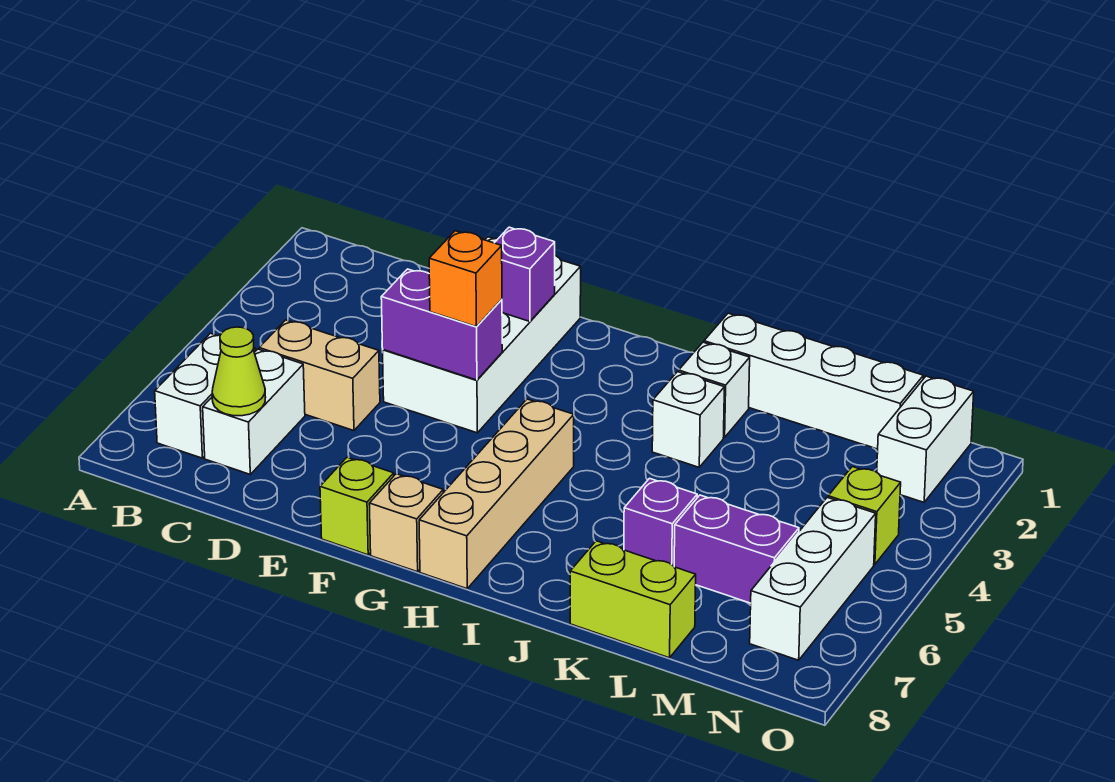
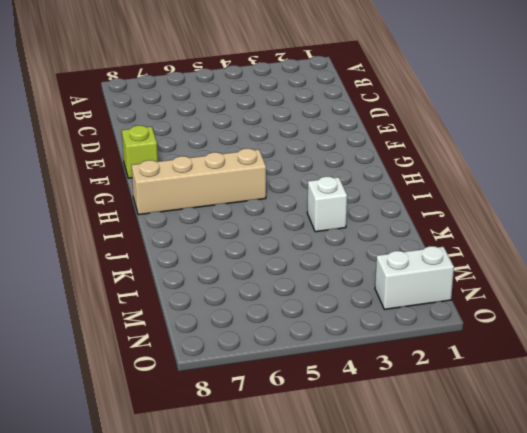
none -> white brick B6:B7 level 1
none -> tan brick C5:D5 level 1
none -> white brick C6:C7 level 1

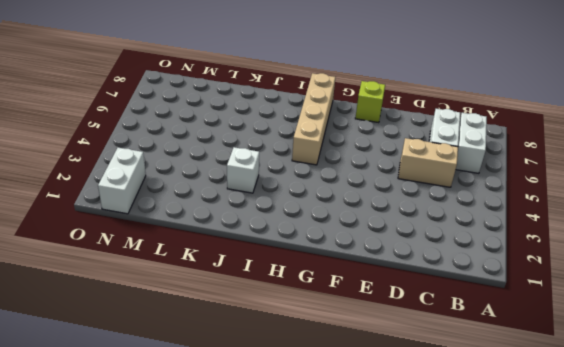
none -> white brick E1:F4 level 1
none -> tan brick G8 level 1
none -> white brick J1:M1 level 1

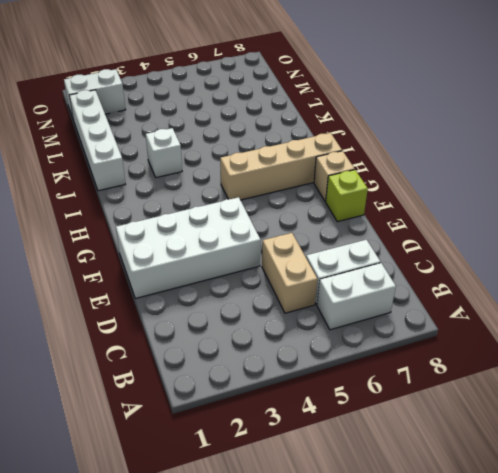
none -> white brick J2 level 1
none -> purple brick K6 level 1
none -> lime brick K8:L8 level 1

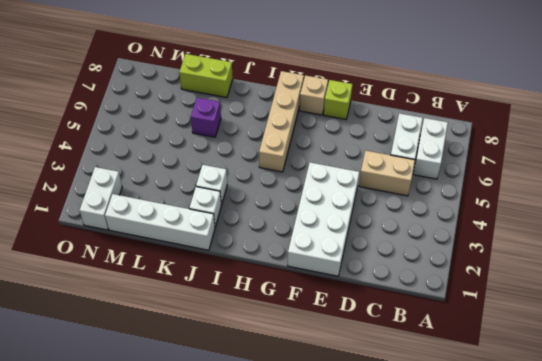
none -> purple brick L6:M6 level 1
none -> lime brick N4 level 1
none -> white brick N5:N7 level 1

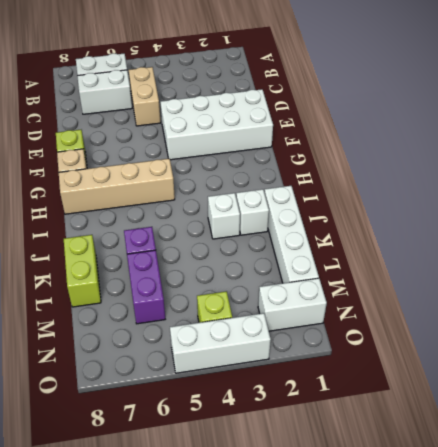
white brick O3:O5 level 1 -> white brick N5:N7 level 1
none -> lime cone C7 level 2
none -> purple brick E4:F4 level 2
none -> purple brick F2 level 2

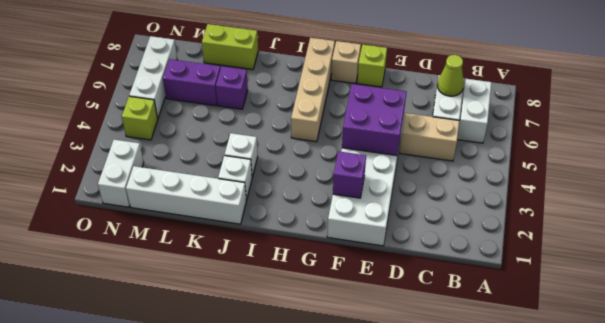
purple brick E4:F5 level 2 -> purple brick E4:F4 level 2
none -> orange brick F4 level 3

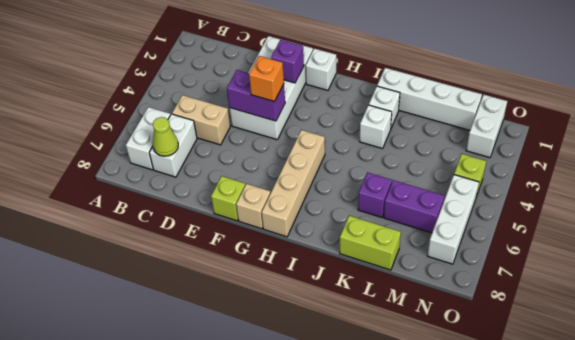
white brick G1 level 1 -> none

